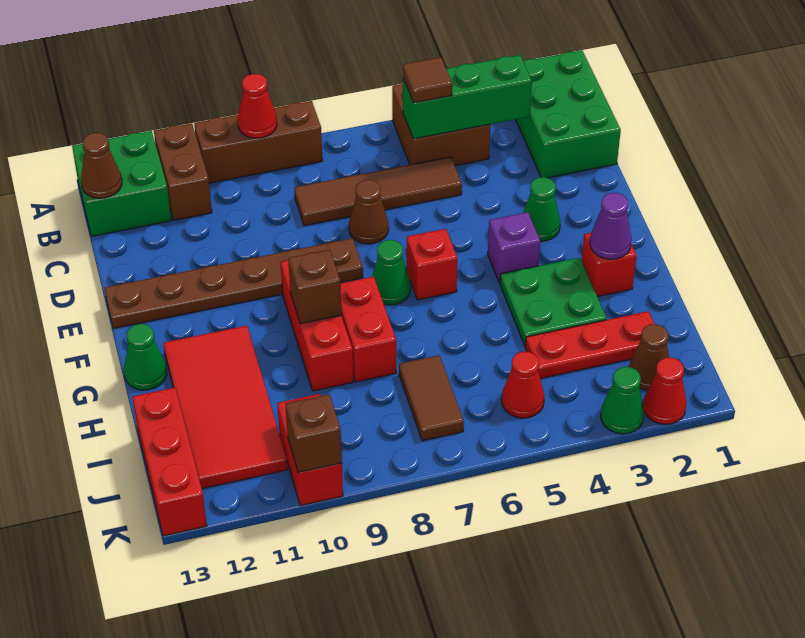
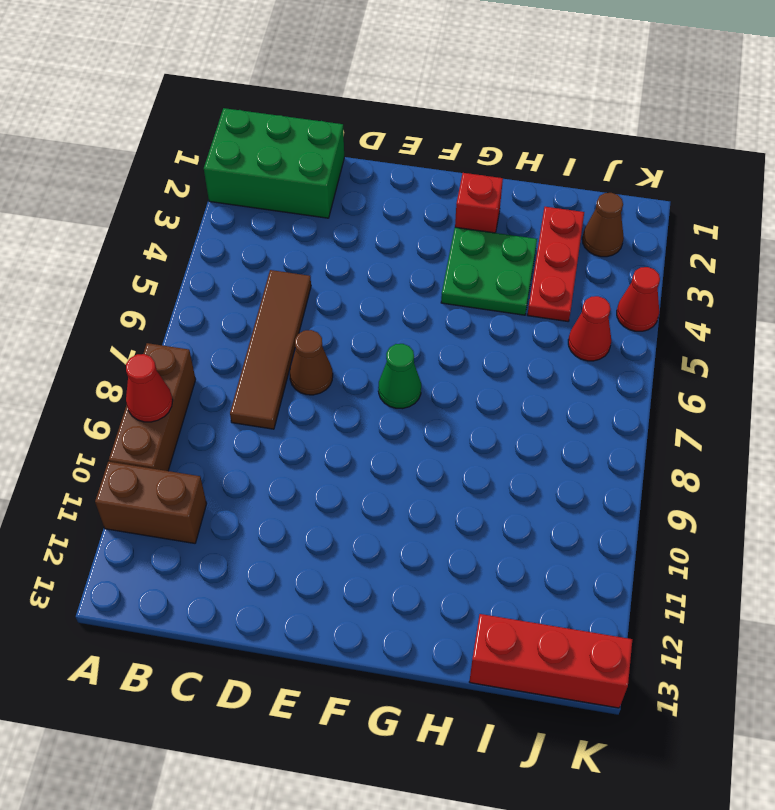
red cone K4 level 1 -> red cone K2 level 1
none -> brown brick A4:B5 level 1
none -> green brick A12:B13 level 1
none -> green cone E3 level 1
none -> brown plate E8:E13 level 1

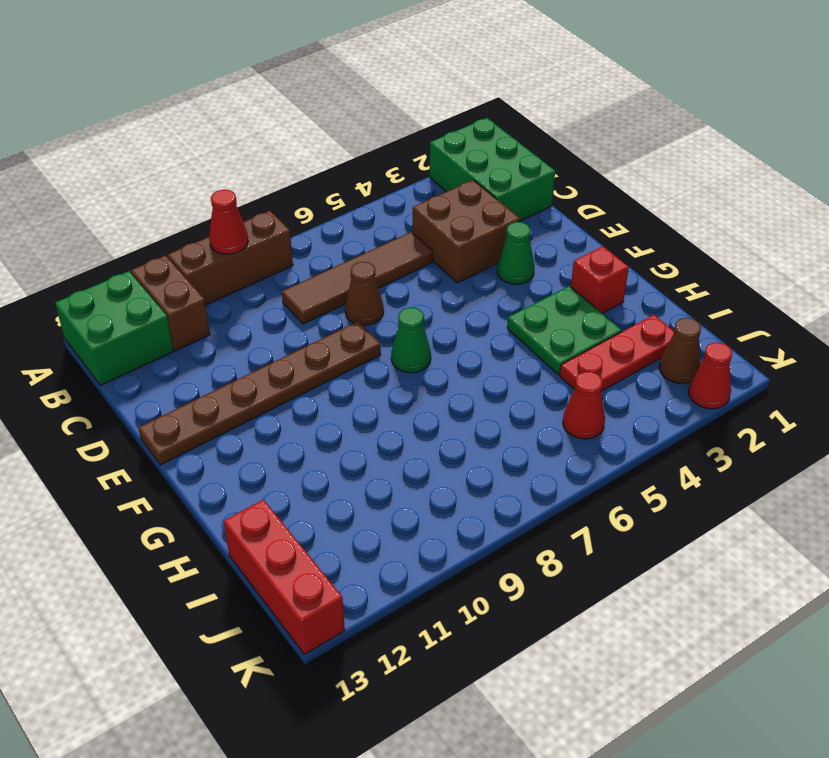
brown brick C3:D4 level 1 -> brown brick A4:B5 level 1
none -> purple brick F4 level 1
none -> red brick F6 level 1
none -> red brick F9:H9 level 1
none -> red brick G8:H8 level 1

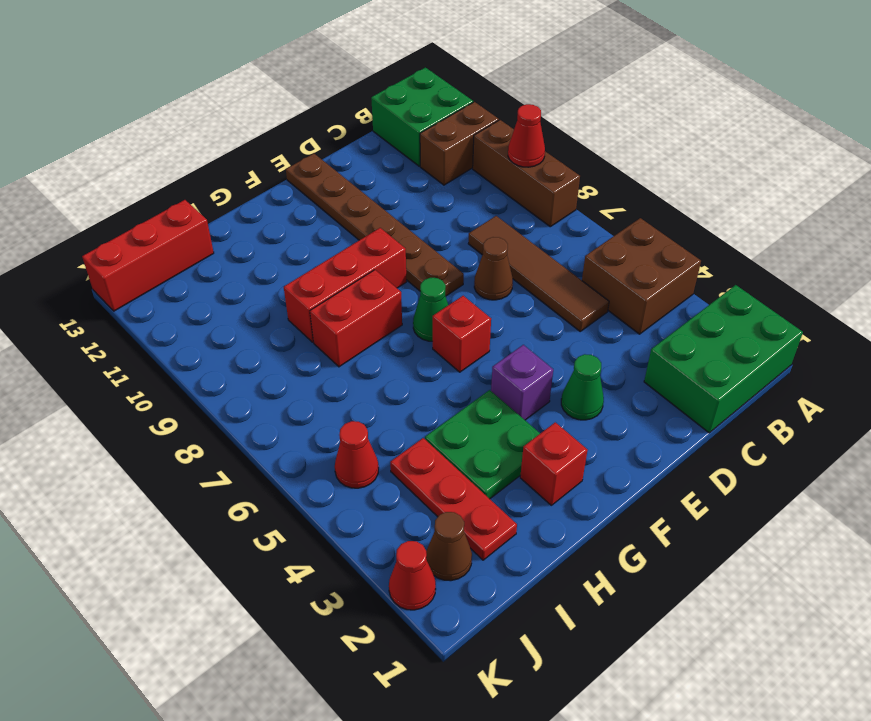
none -> red tile G11:J12 level 1
none -> green cone G13 level 1
none -> brown tile I7:J7 level 1
none -> red brick J10:K10 level 1

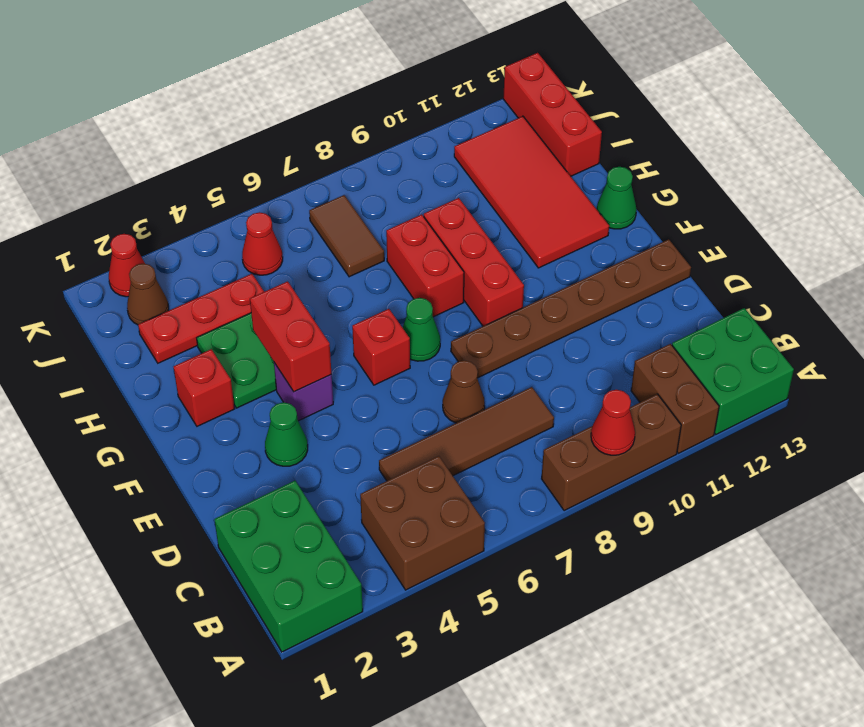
red brick F4:G4 level 2 -> red brick J10:K10 level 1
none -> green cone K3 level 1
none -> green brick B3:B5 level 2
none -> brown cone B13 level 2
none -> purple cone G2 level 2

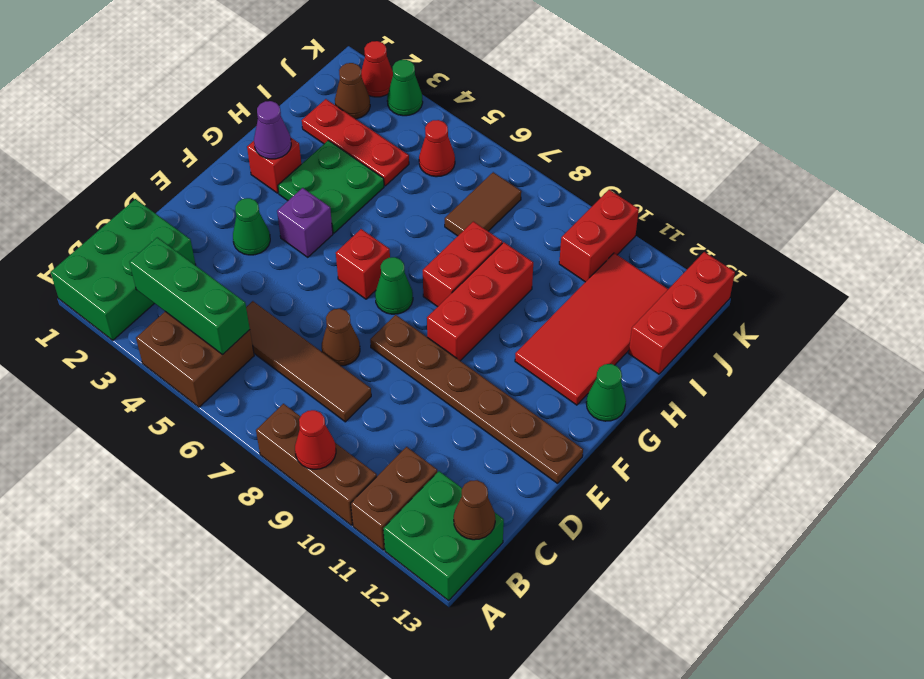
none -> brown brick G9 level 2
none -> brown brick K10 level 2
none -> brown tile B5 level 3

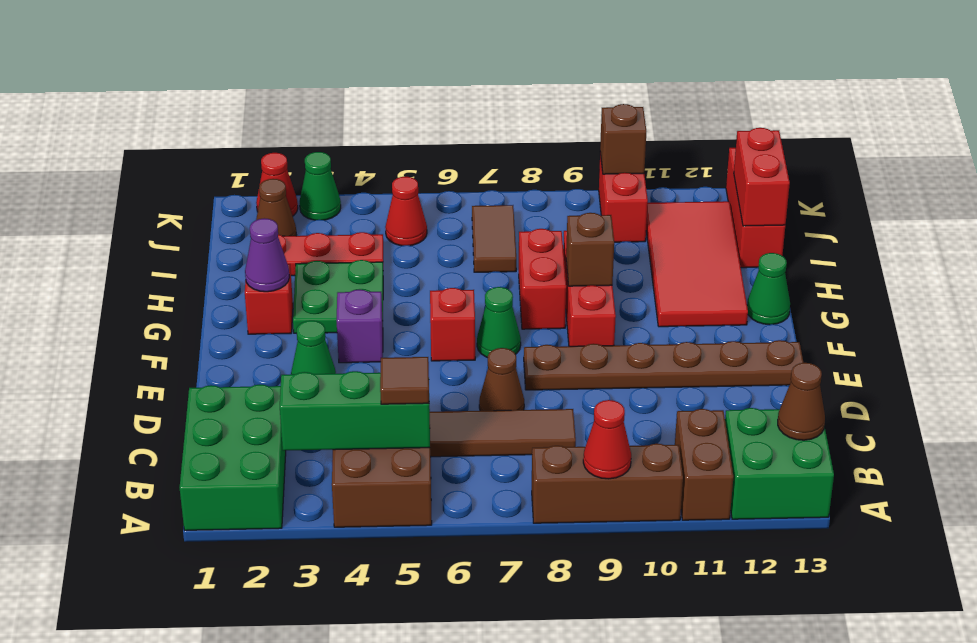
red brick I13:J13 level 2 -> none

